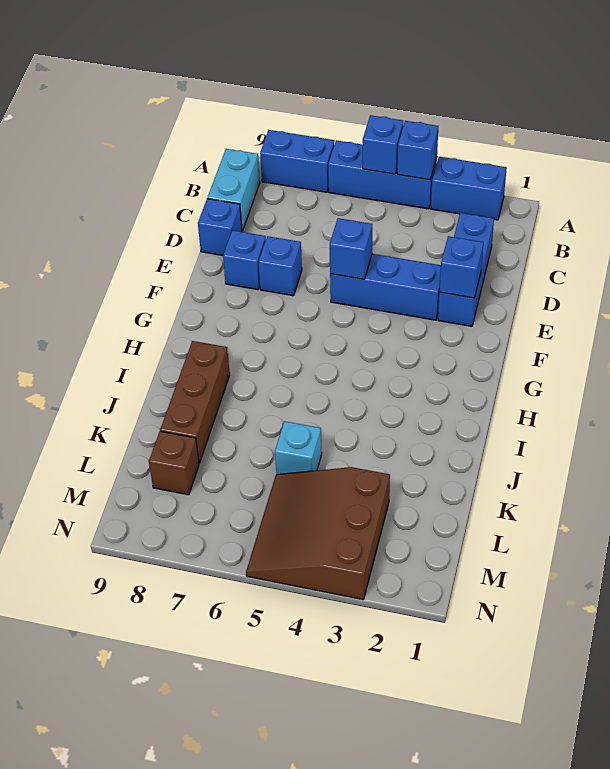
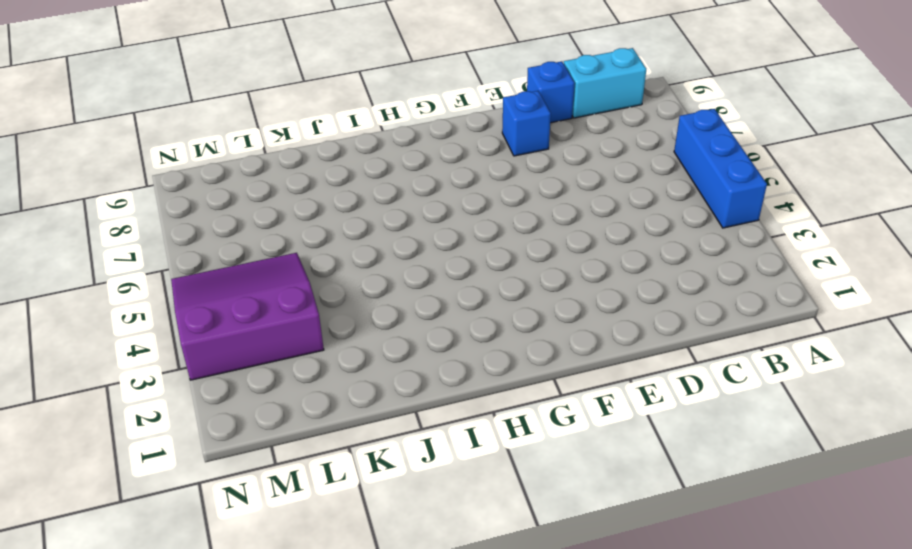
purple slope L3:N5 level 1 top 3 -> brown slope L3:N5 level 1 top 3
none -> blue brick A2:A3 level 1
none -> blue brick A7:A8 level 1
none -> blue brick C2:E2 level 1

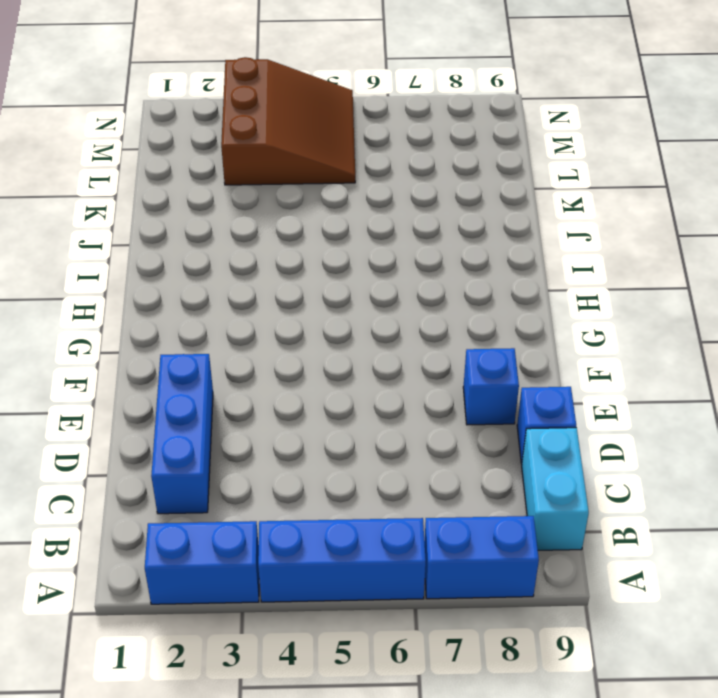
none -> blue brick E3:E5 level 1
none -> blue brick E7 level 1
none -> brown brick I8:K8 level 1

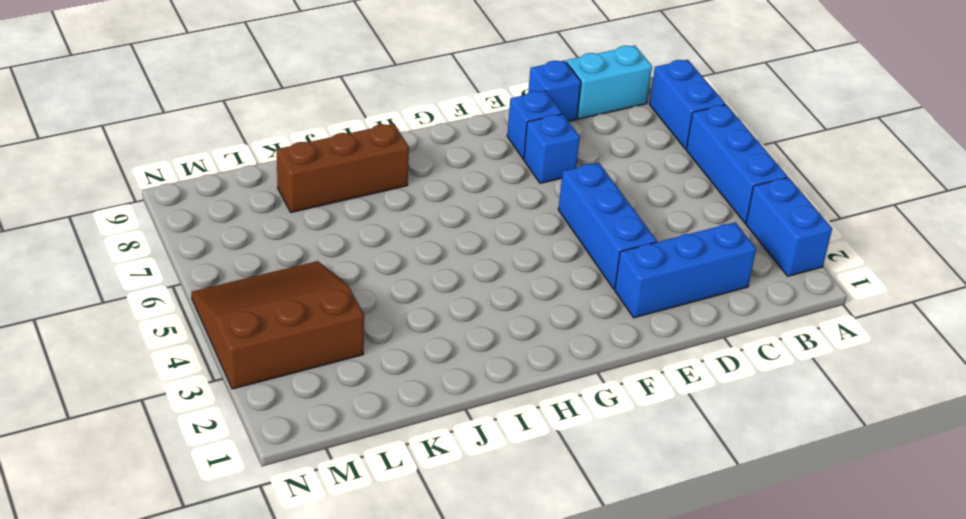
none -> cyan brick K5 level 1
none -> brown brick L8 level 1
none -> blue brick A4 level 2

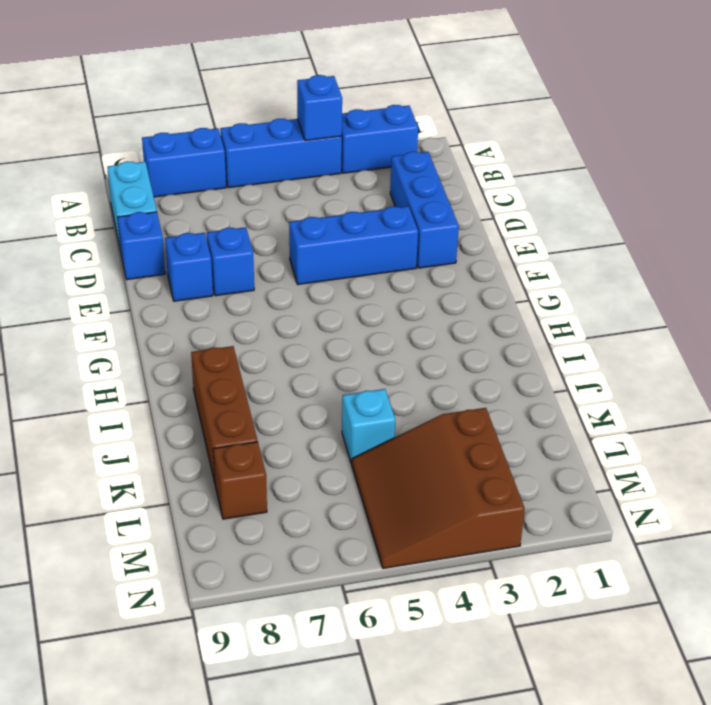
none -> blue brick A5 level 2
none -> blue brick E2 level 2
none -> blue brick E5 level 2

